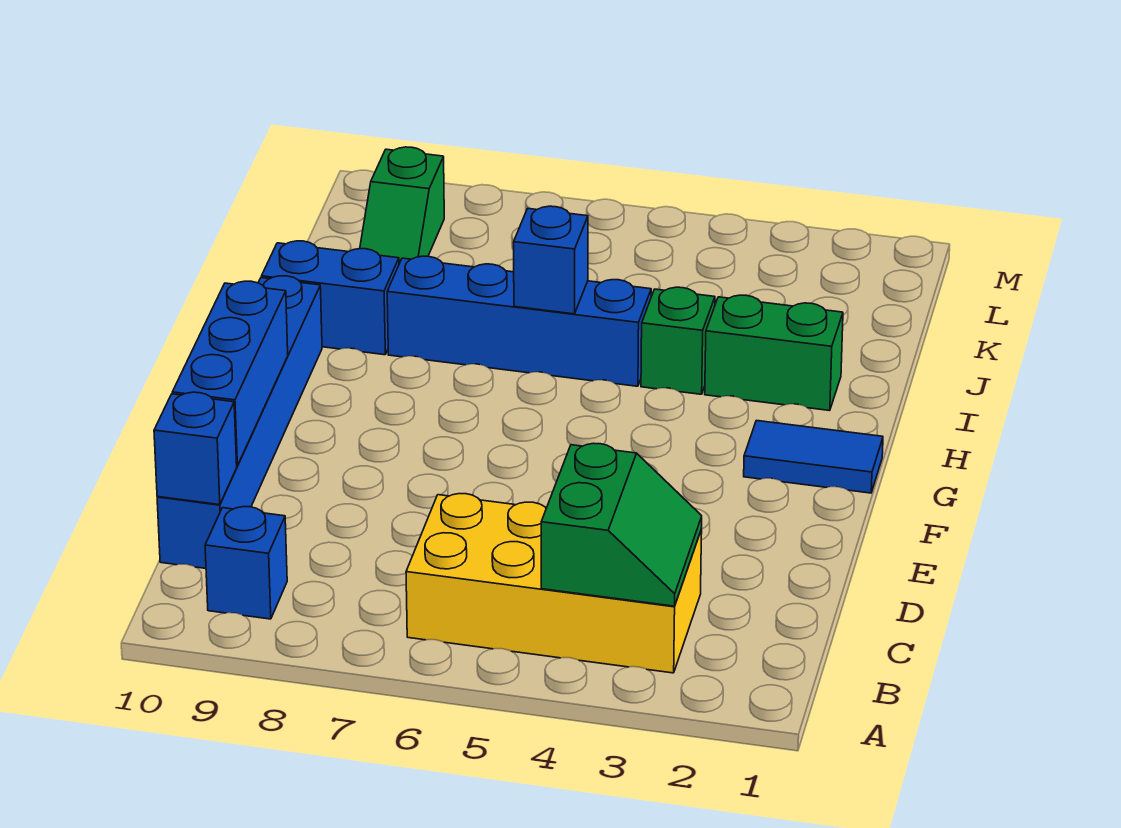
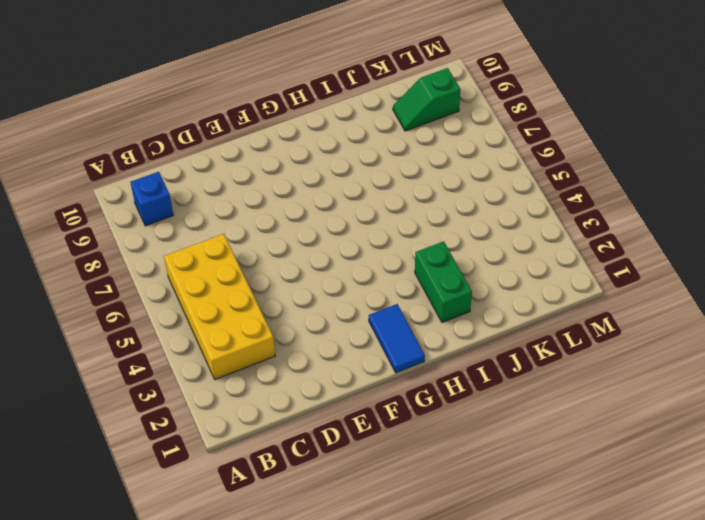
none -> blue brick C10:H10 level 1
none -> green brick I4 level 1
none -> blue brick I5:I8 level 1

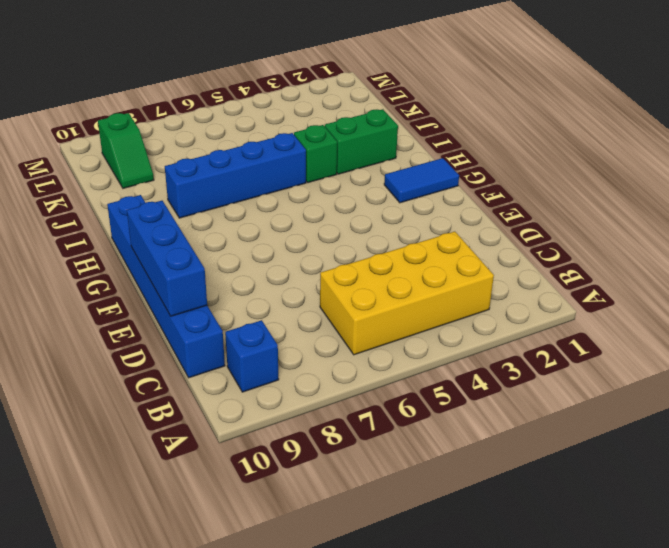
none -> blue brick I9:I10 level 1
none -> green slope B3:C4 level 2 top 4
none -> blue brick C10 level 2

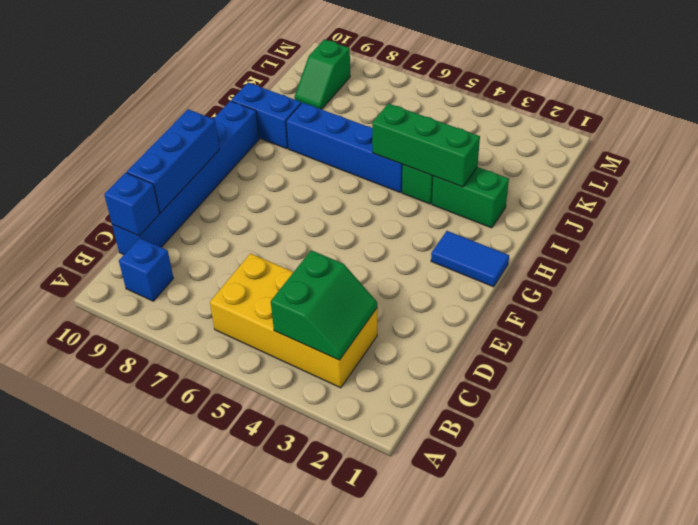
green brick I3:I5 level 2 -> none
none -> blue brick I6 level 2

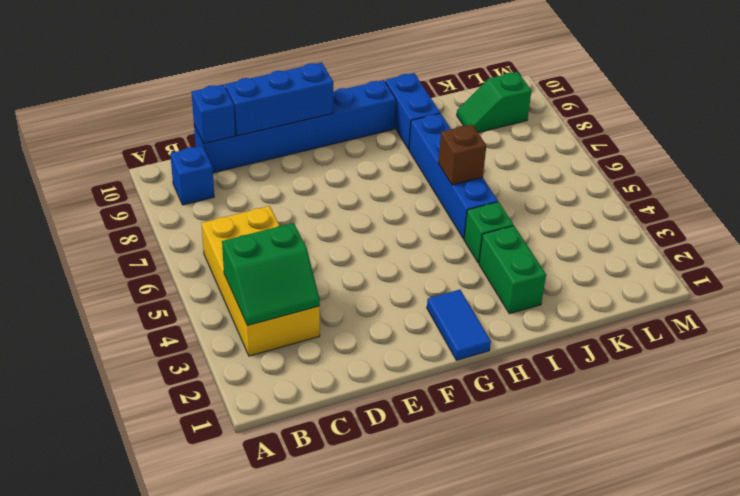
brown brick I6 level 2 -> blue brick I6 level 2

